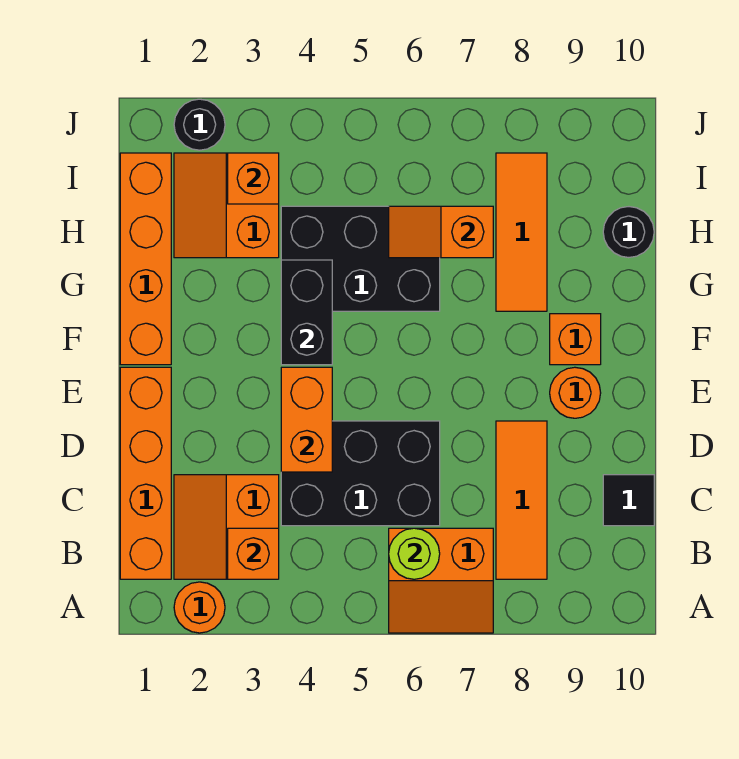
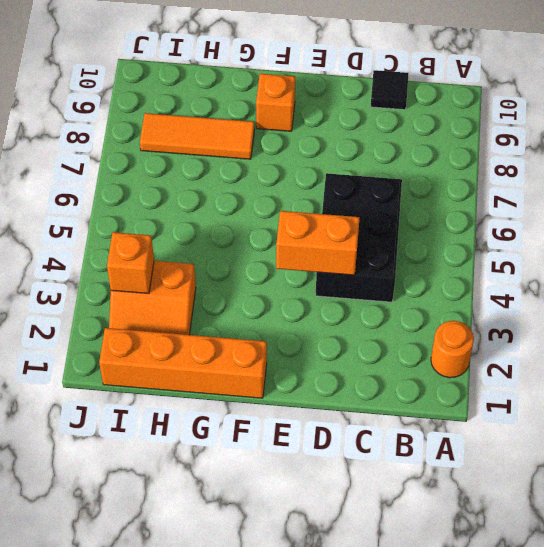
none -> orange slope A6:B7 level 1 top B
none -> orange brick B1:E1 level 1
none -> orange slope B2:C3 level 1 top 3

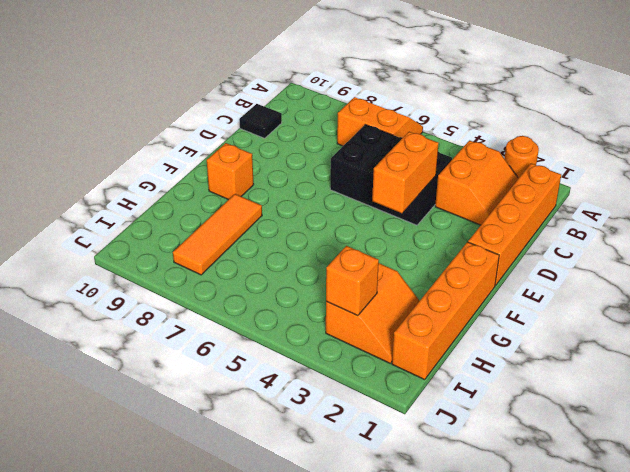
none -> orange tile B8:D8 level 1
none -> orange round brick E9 level 1
none -> black brick G4:H6 level 1

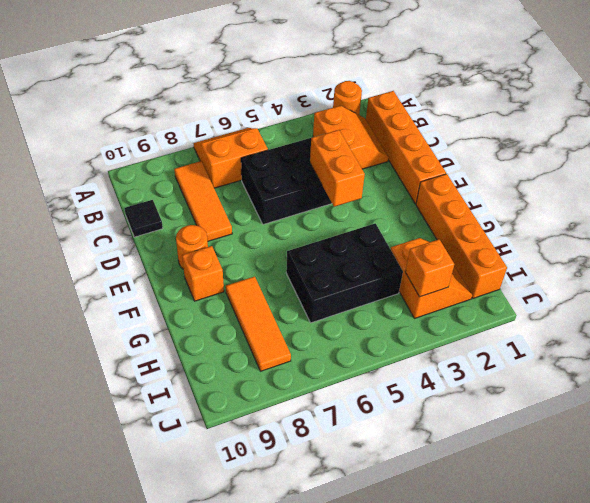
none -> black round brick H10 level 1
none -> black round brick J2 level 1
none -> orange brick B3 level 2

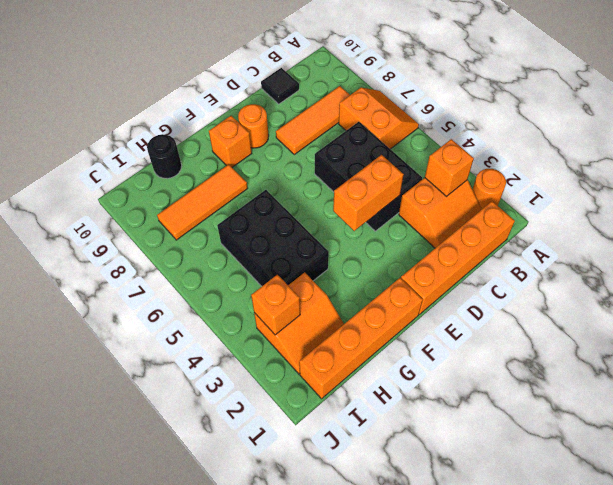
none -> black round brick J2 level 1
none -> lime round brick B6 level 2
none -> black brick F4:G4 level 2

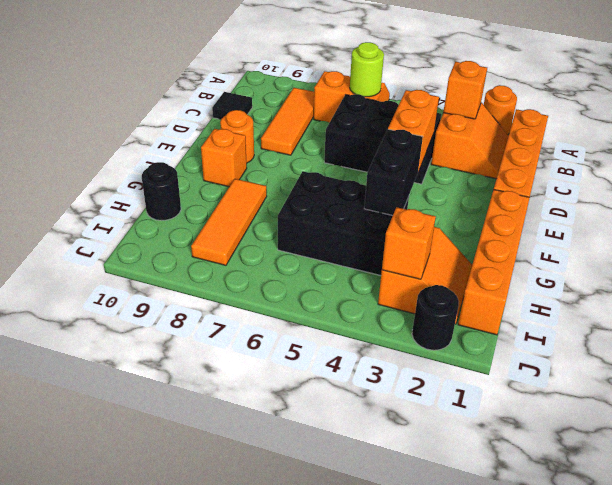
none -> orange slope H6:H7 level 2 top 7

